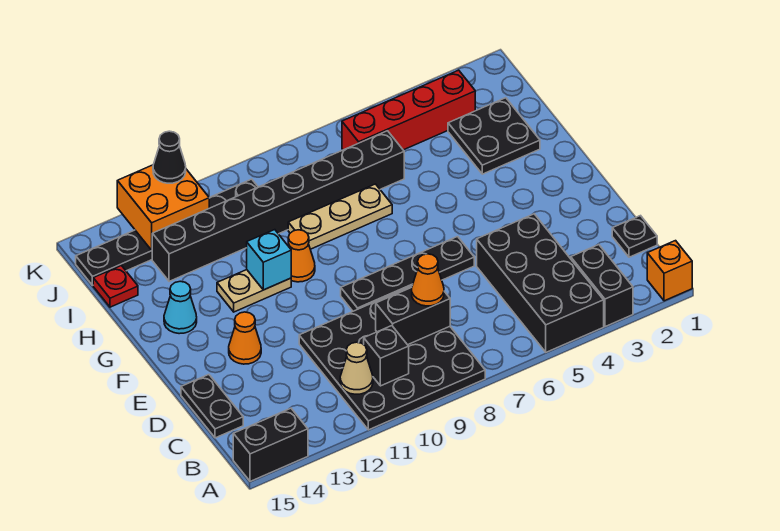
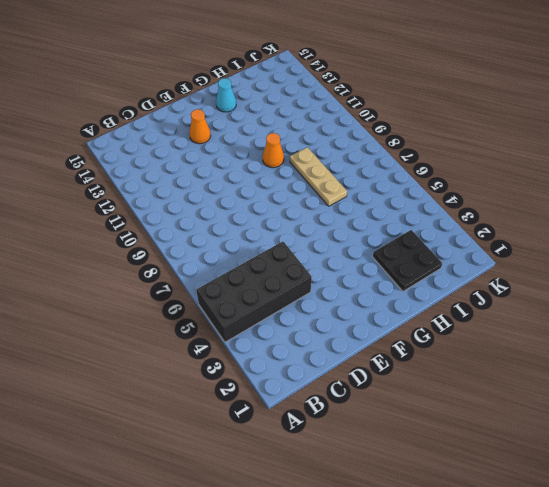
none -> orange brick A1 level 1
none -> black brick A3:B3 level 1
none -> black plate A8:D11 level 1

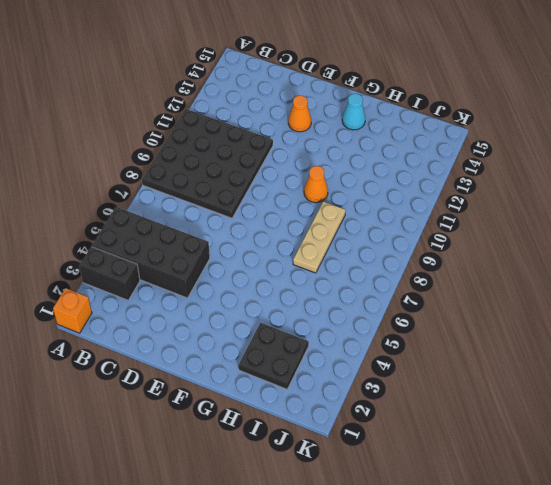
none -> black brick A14:A15 level 1
none -> black plate C1 level 1
none -> black plate C15:D15 level 1

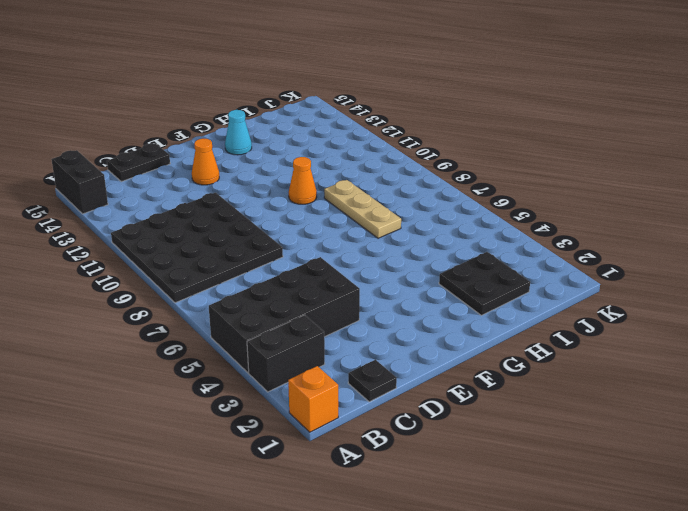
none -> black plate E6:E9 level 1
none -> tan plate G11:G12 level 1
none -> black brick I6:I13 level 1

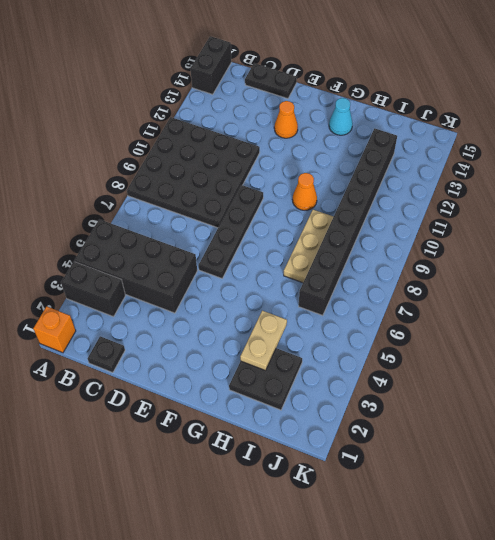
tan plate H3:H4 level 2 -> tan plate G11:G12 level 1
none -> red plate I15 level 1
none -> red brick J3:J6 level 1
none -> black plate J10:J15 level 1

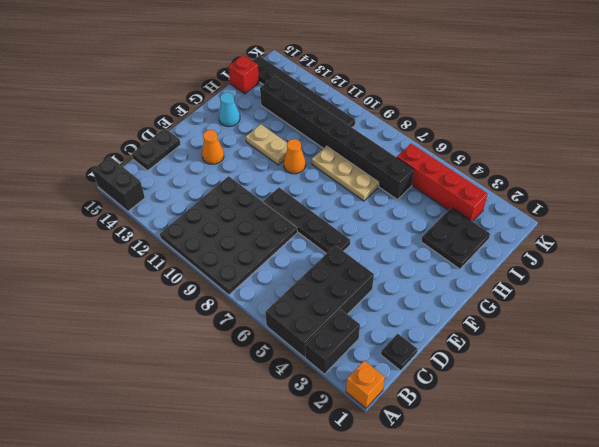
red brick I15 level 1 -> red plate I15 level 1
none -> black brick B10 level 2
none -> tan cone B11 level 2
none -> black brick C8:C9 level 2

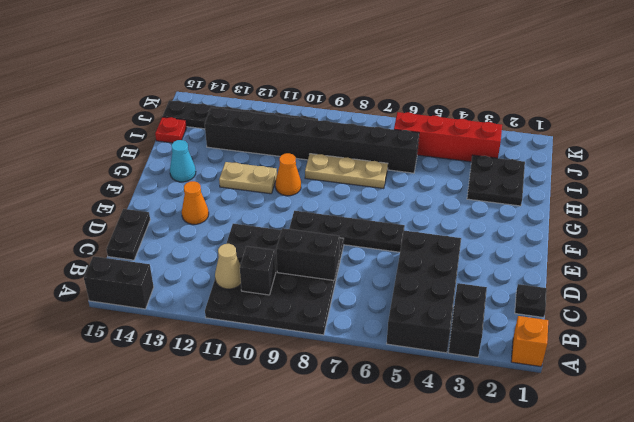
none -> cyan brick G11 level 2
none -> orange brick J12:K13 level 2
none -> orange cone C8 level 3

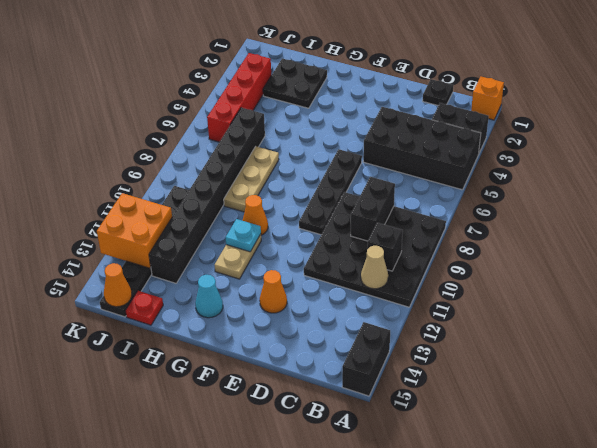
cyan plate G11 level 2 -> cyan brick G11 level 2
orange cone J15 level 2 -> orange cone C8 level 3
none -> black plate C15:D15 level 1
none -> black cone K12 level 3

